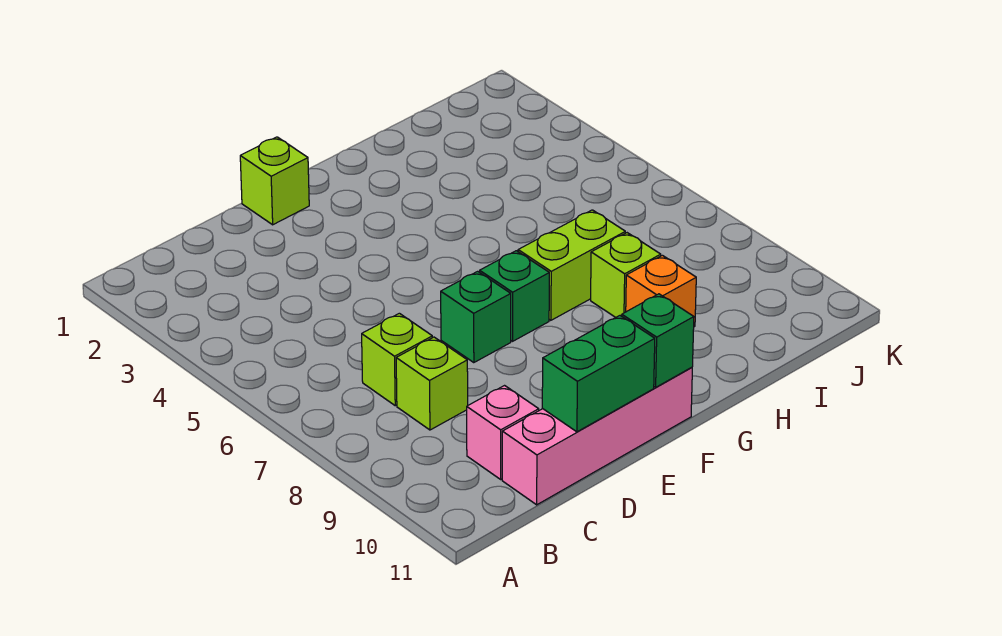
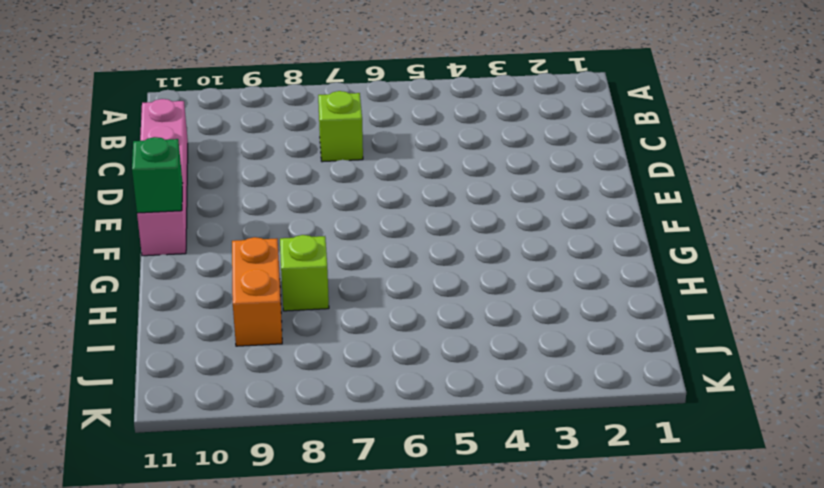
orange brick H9:I9 level 1 -> orange brick H9 level 1
none -> lime brick C8 level 1
none -> pink brick C10 level 1
none -> lime brick E1 level 1

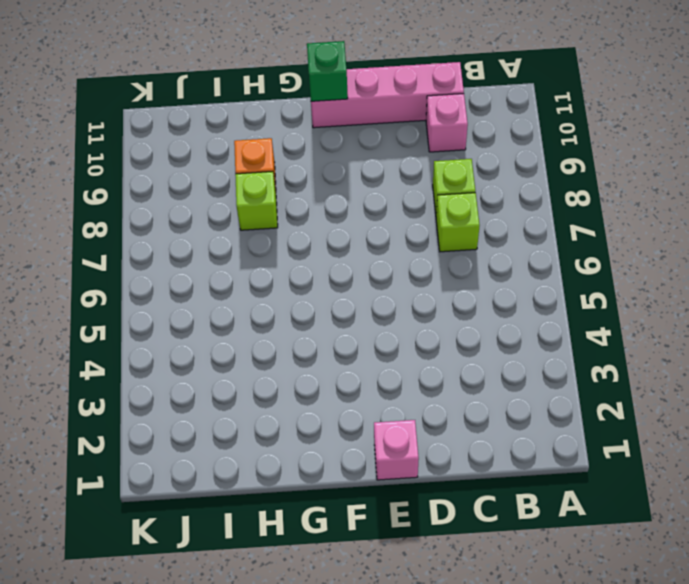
pink brick E1 level 1 -> lime brick E1 level 1
none -> green brick E7 level 1
none -> green brick F7 level 1
none -> lime brick G7:H7 level 1

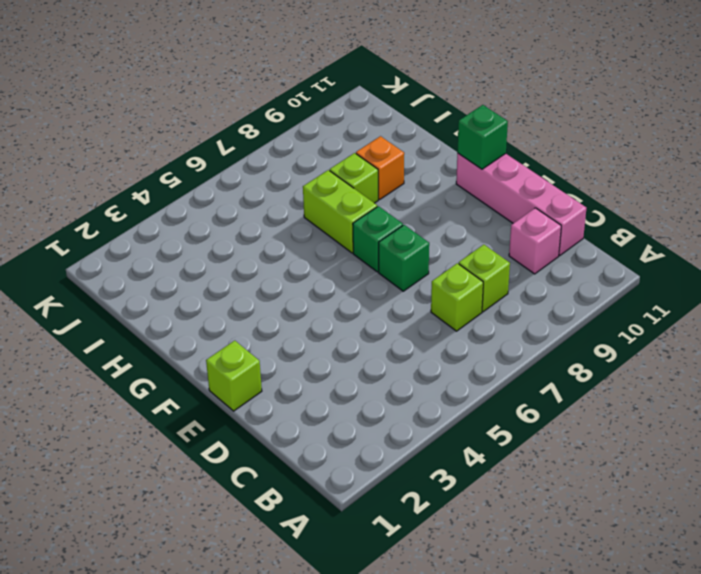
none -> green brick D11:E11 level 2

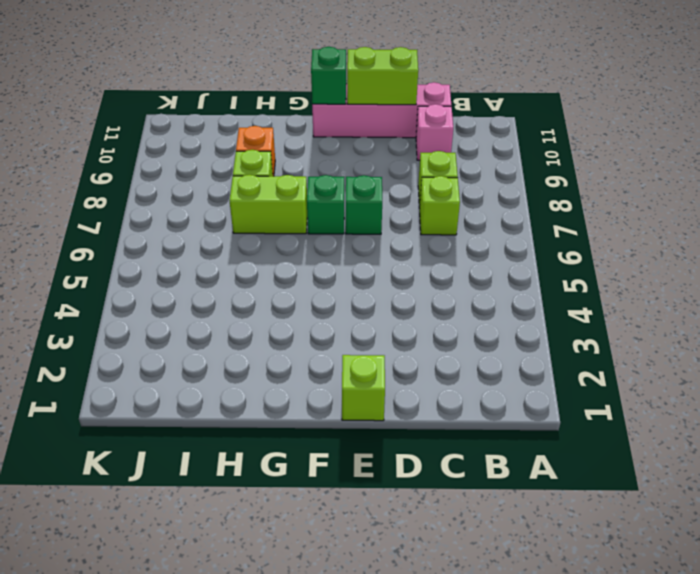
lime brick D11:E11 level 2 -> green brick D11:E11 level 2

